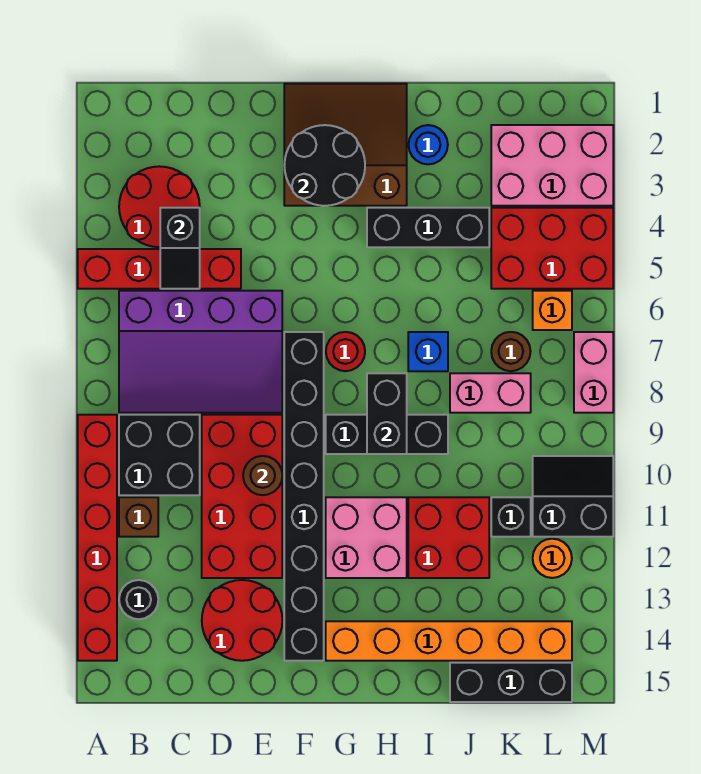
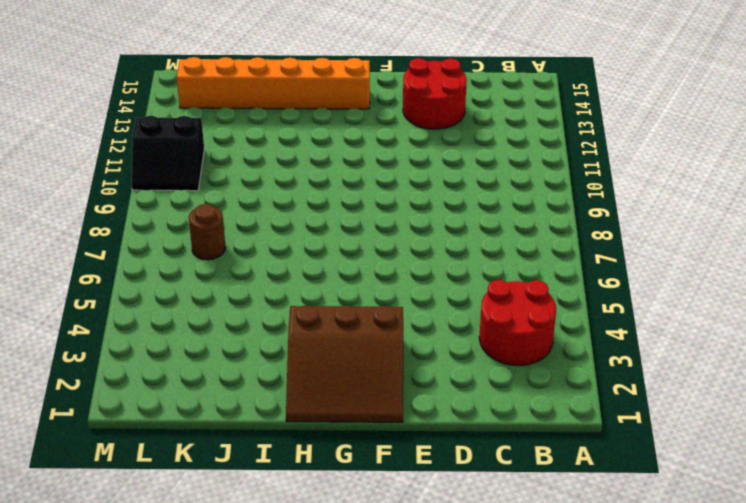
none -> red brick A5:D5 level 1
none -> red brick A9:A14 level 1
none -> purple slope B6:E8 level 1 top 6
none -> black brick B9:C10 level 1

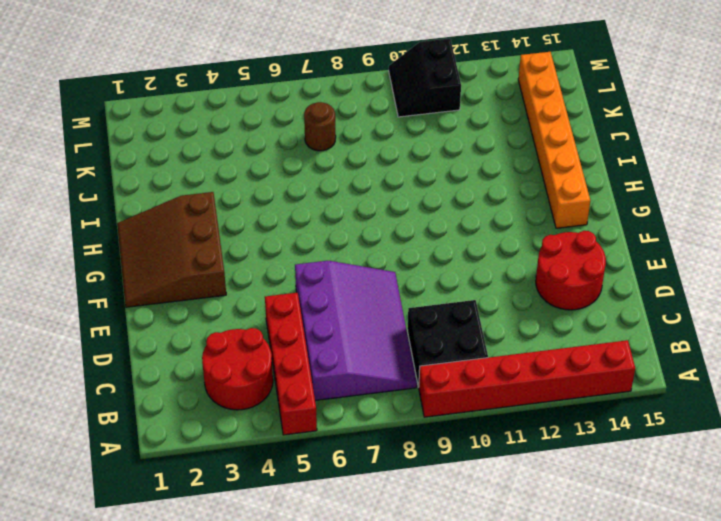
none -> brown brick B11 level 1
none -> black round brick B13 level 1
none -> red brick D9:E12 level 1
none -> black brick F7:F14 level 1

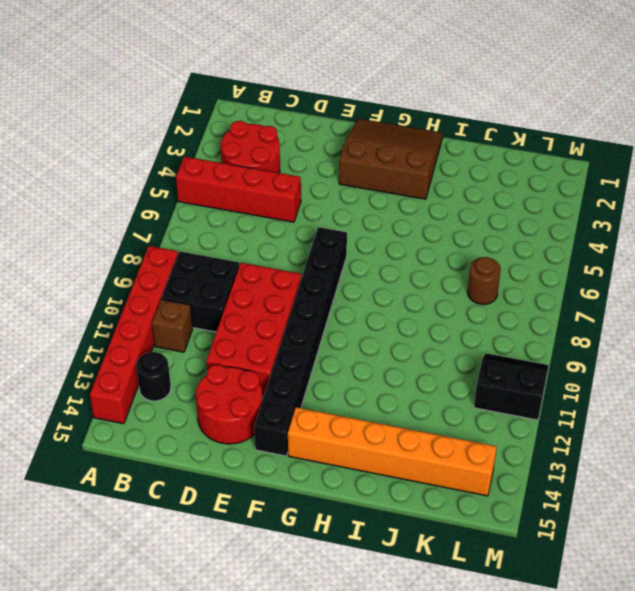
none -> purple slope B6:E8 level 1 top 6
none -> red round brick G7 level 1
none -> black brick G9:I9 level 1
none -> pink brick G11:H12 level 1

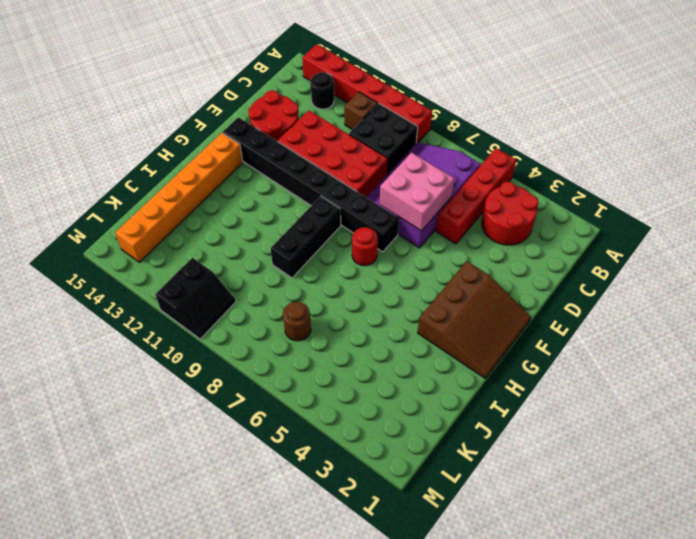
pink brick D6:E7 level 2 -> pink brick G11:H12 level 1
none -> black brick H4:J4 level 1
none -> blue round brick I2 level 1
none -> blue brick I7 level 1
none -> red brick I11:J12 level 1

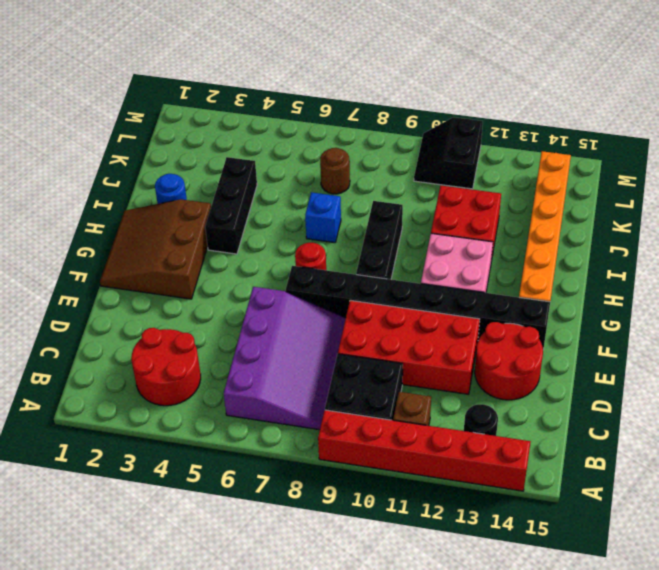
none -> red brick A5:D5 level 1
none -> pink brick J8:K8 level 1
none -> black brick J15:L15 level 1
none -> pink brick K2:M3 level 1

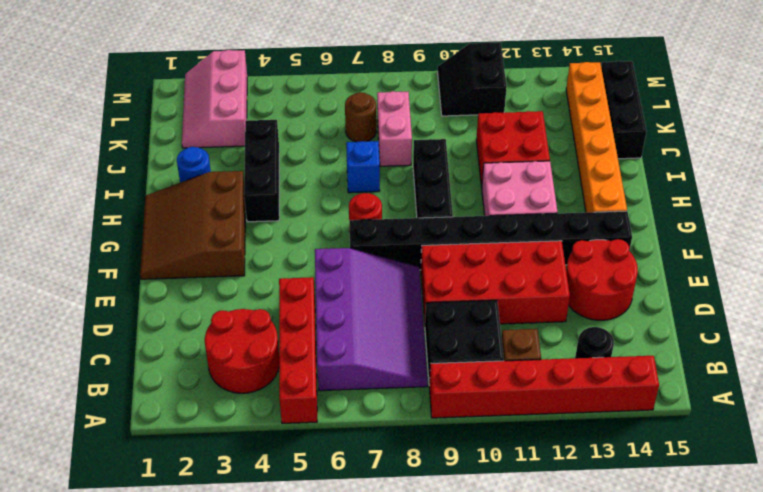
pink slope K2:M3 level 1 top 3 -> pink brick K2:M3 level 1
none -> red brick K4:M5 level 1
none -> black brick K11 level 1
none -> orange brick L6 level 1
none -> orange round brick L12 level 1

